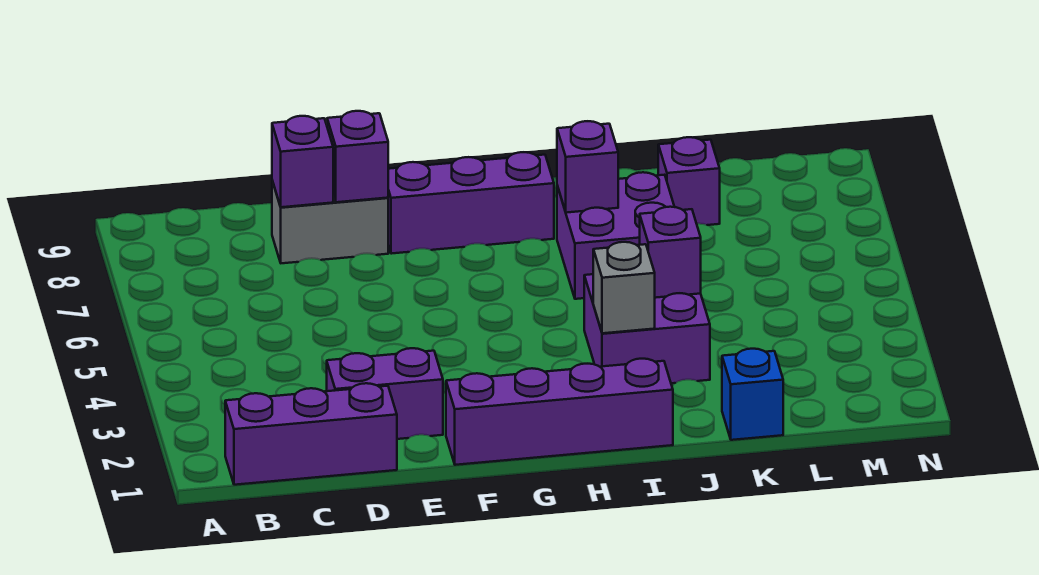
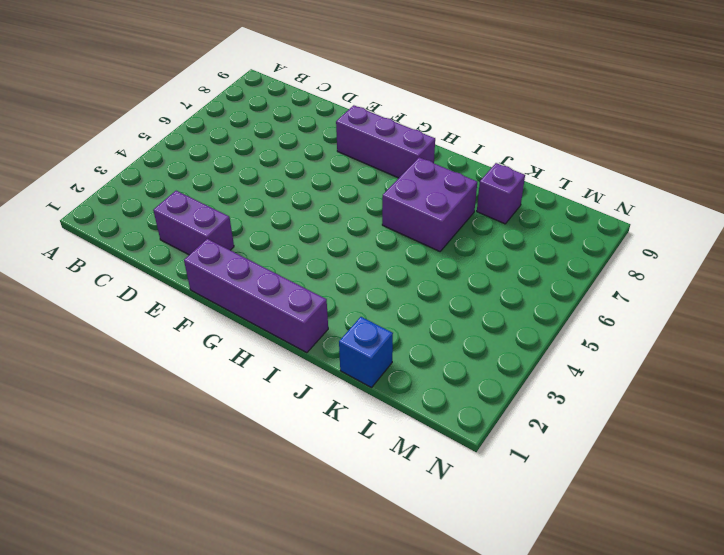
none -> purple brick B1:D1 level 1
none -> grey brick D8:E8 level 1
none -> purple brick I3:J4 level 1

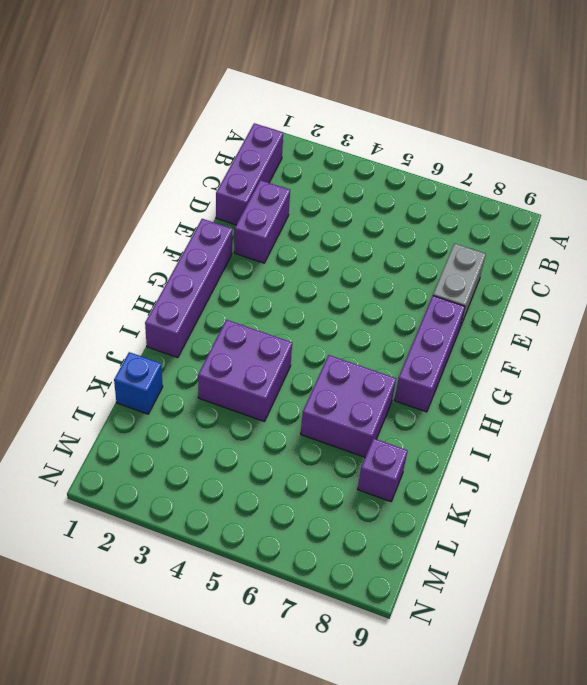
none -> purple brick D8 level 2
none -> purple brick E8 level 2
none -> grey brick I3 level 2

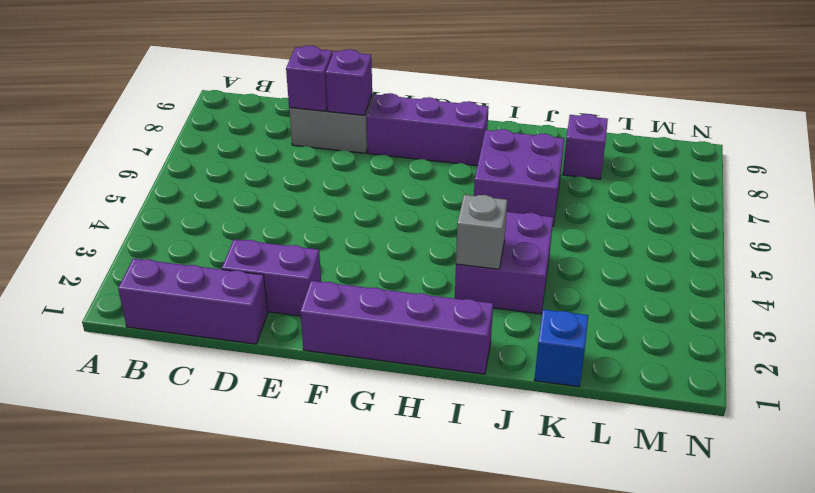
none -> purple brick I7 level 2
none -> purple brick J4 level 2

